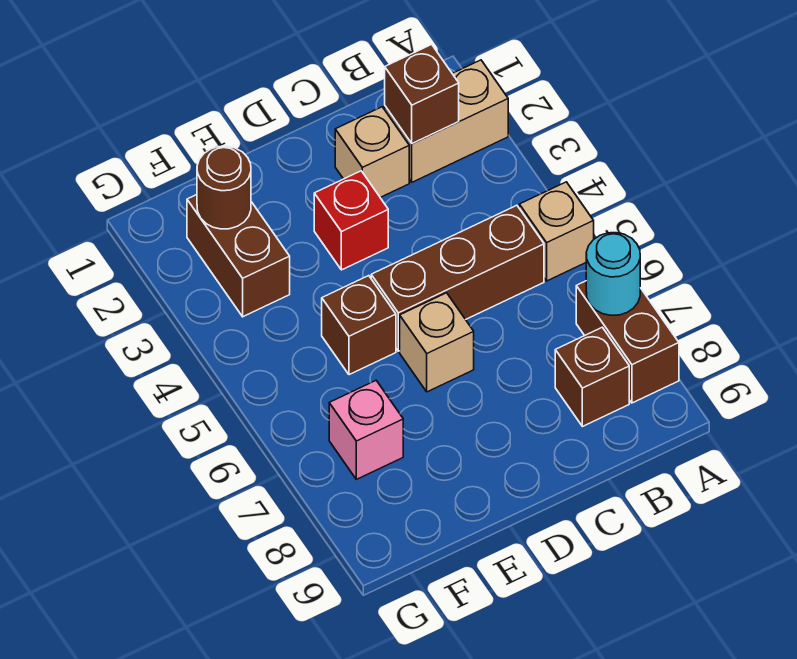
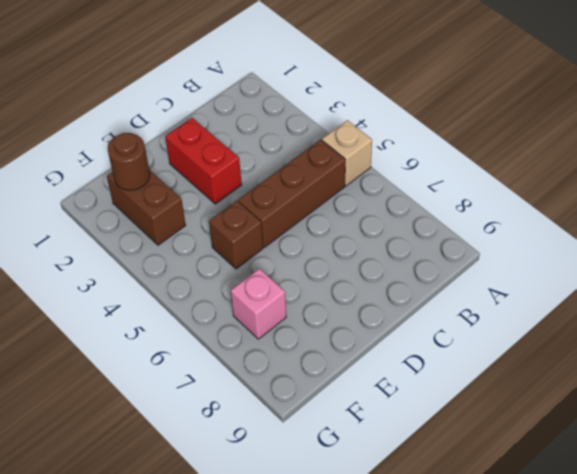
red brick D2:D3 level 1 -> red brick D3 level 1
none -> tan brick A2:B2 level 1
none -> brown brick A7:A8 level 1
none -> brown brick B8 level 1

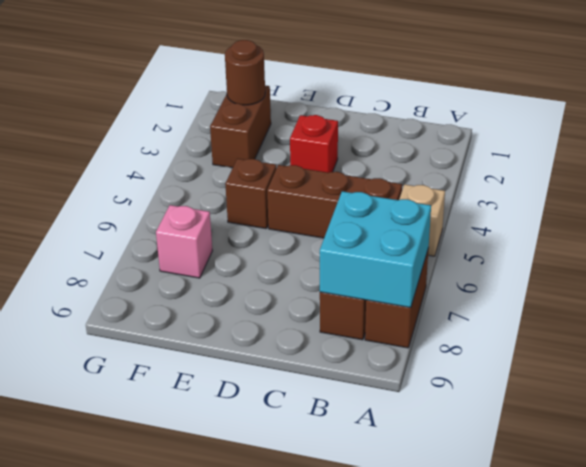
cyan brick A7:B8 level 2 -> cyan round brick A7 level 2
none -> tan brick A2:B2 level 1
none -> tan brick C2 level 1
none -> tan brick D6 level 1

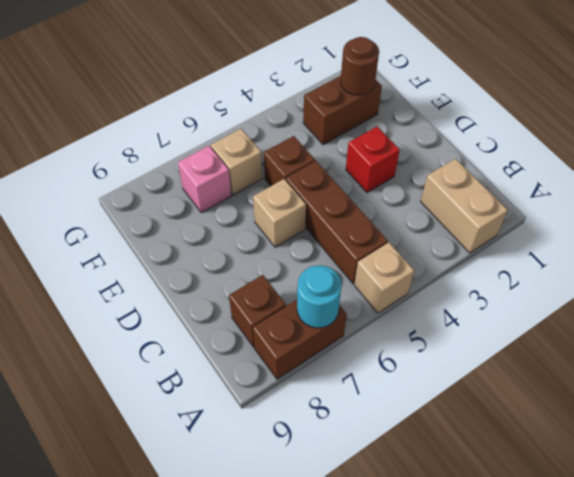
tan brick F6 level 1 -> tan brick C2 level 1
none -> brown brick B2 level 2

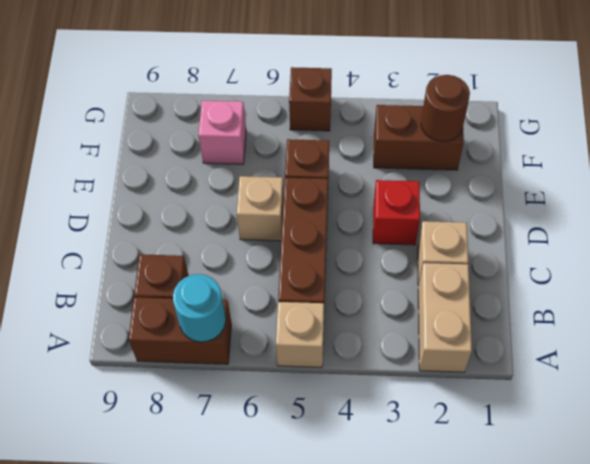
brown brick G5 level 1 -> brown brick B2 level 2

